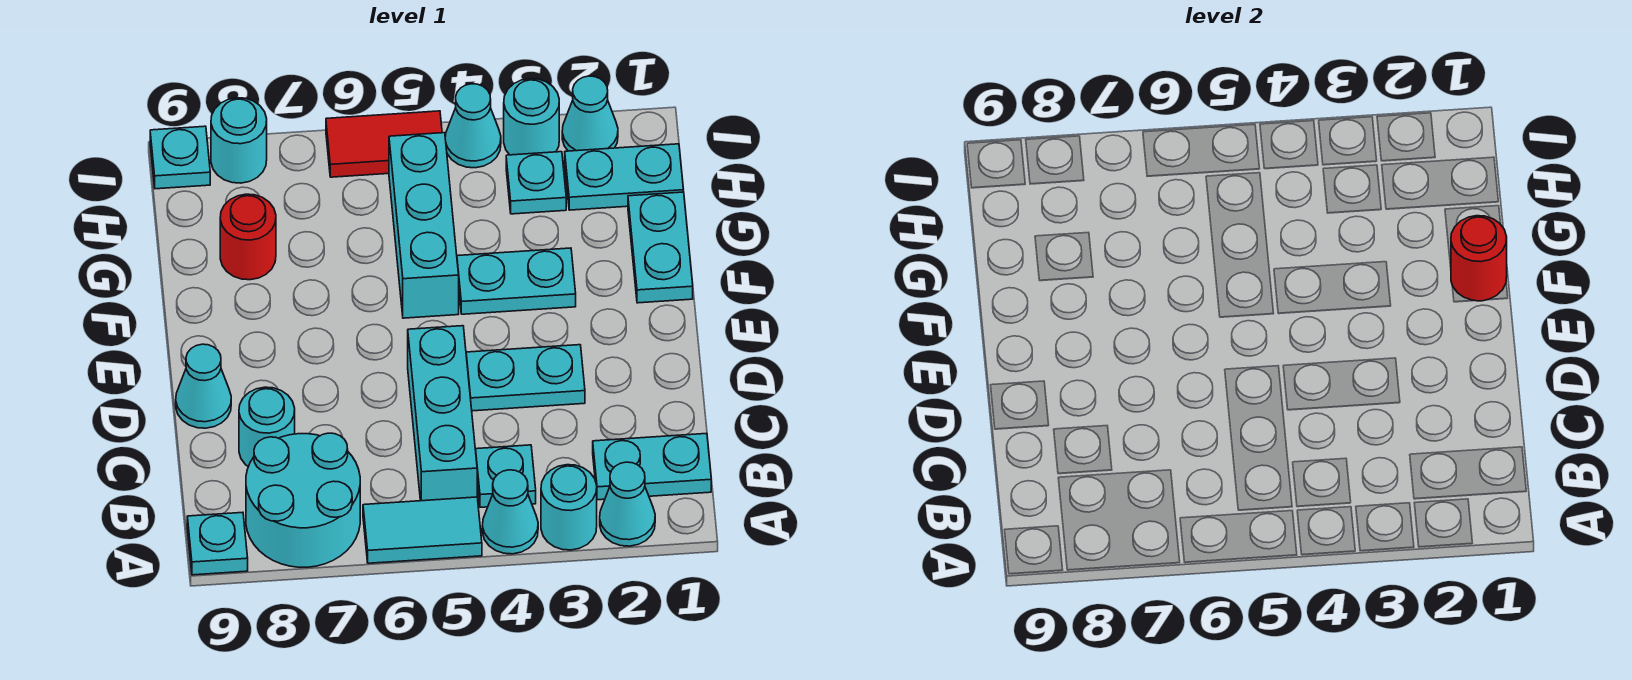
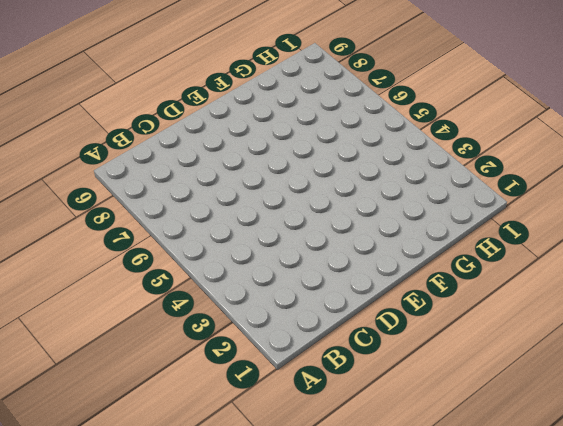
none -> cyan cone A2 level 1
none -> cyan round brick A3 level 1
none -> cyan cone A4 level 1

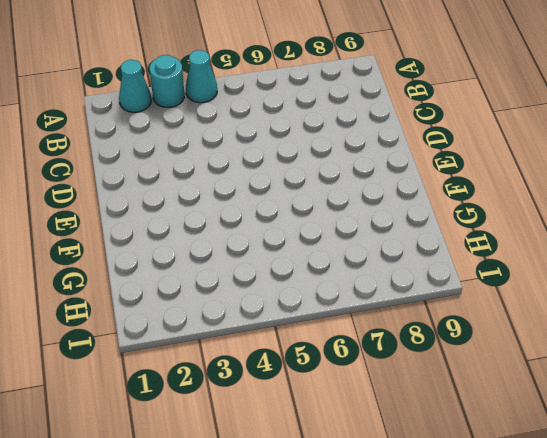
none -> cyan tile A5:A6 level 1
none -> cyan round brick A7:B8 level 1
none -> cyan plate A9 level 1

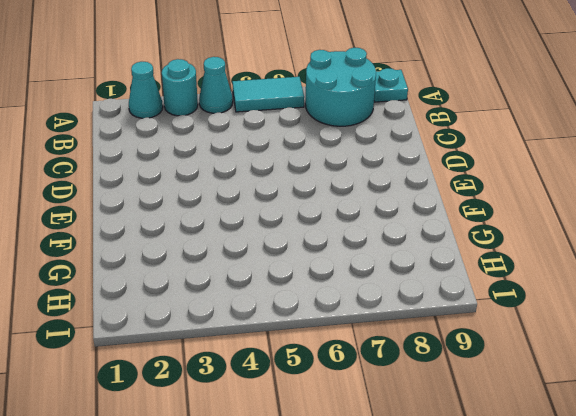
none -> cyan plate B1:B2 level 1
none -> cyan plate B4 level 1
none -> cyan brick B5:D5 level 1

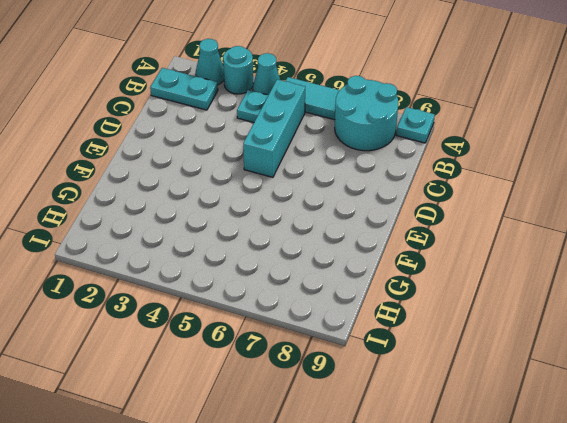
none -> cyan round brick C8 level 1
none -> cyan plate D3:D4 level 1
none -> cyan cone D9 level 1

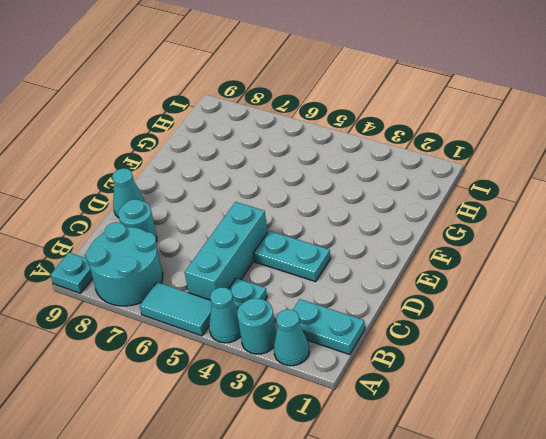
none -> cyan plate F1:G1 level 1
none -> cyan plate F3:F4 level 1
none -> cyan brick F5:H5 level 1

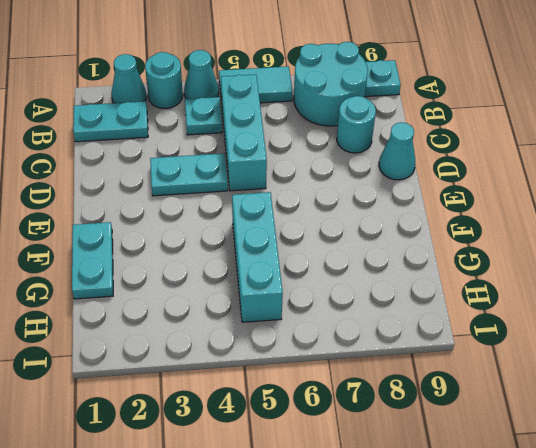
none -> cyan plate F3:F4 level 1
none -> red round brick G8 level 1
none -> cyan plate H1:H2 level 1

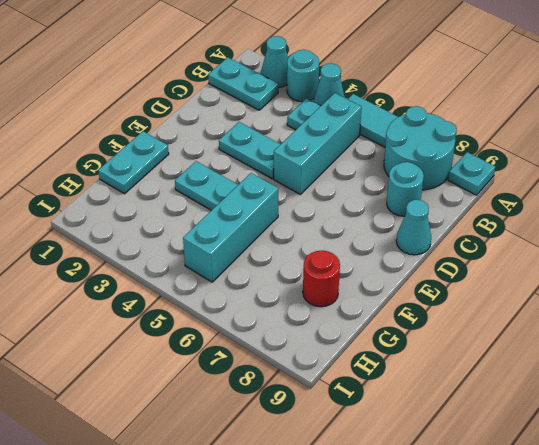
none -> cyan plate H1:H2 level 1
none -> cyan plate H3 level 1
none -> cyan cone I2 level 1

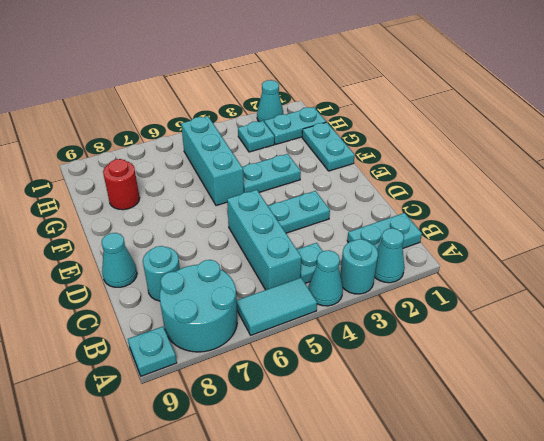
none -> cyan round brick I3 level 1
none -> cyan cone I4 level 1
none -> red tile I5:I6 level 1

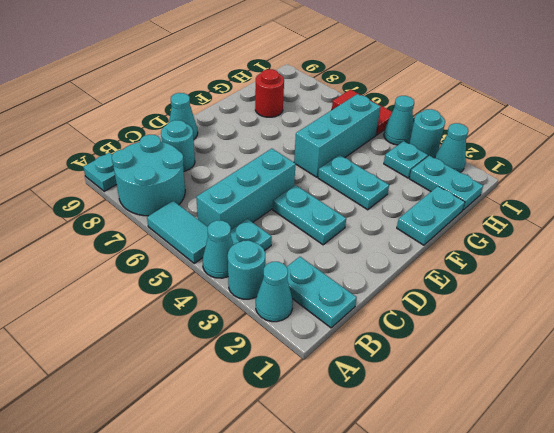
none -> cyan round brick I8 level 1
none -> cyan plate I9 level 1
none -> red round brick F1 level 2

